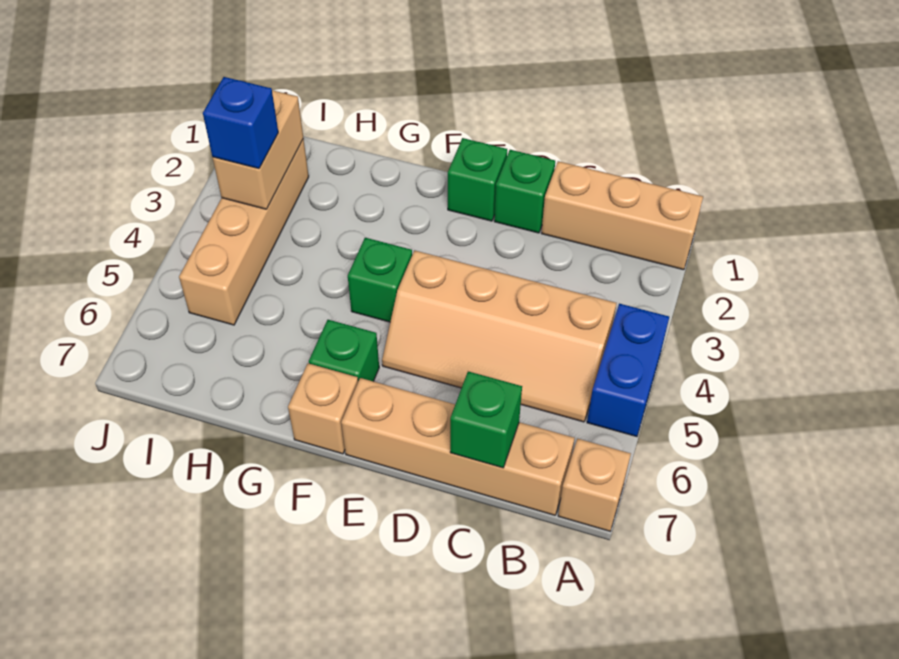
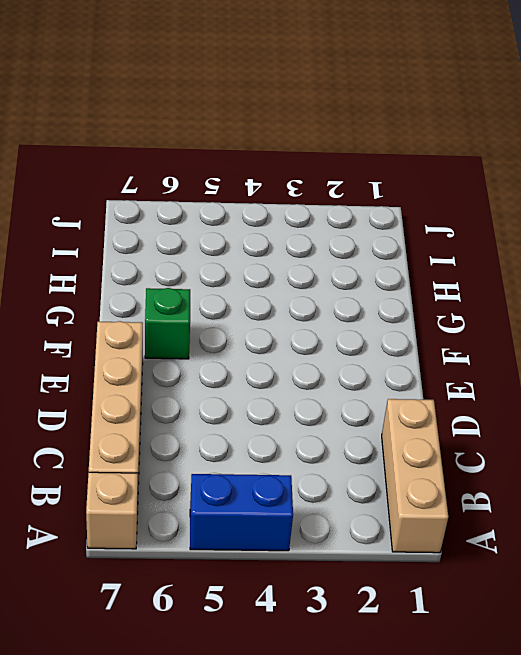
none -> tan slope B4:E5 level 1 top 4
none -> green brick D1 level 1
none -> green brick E1 level 1

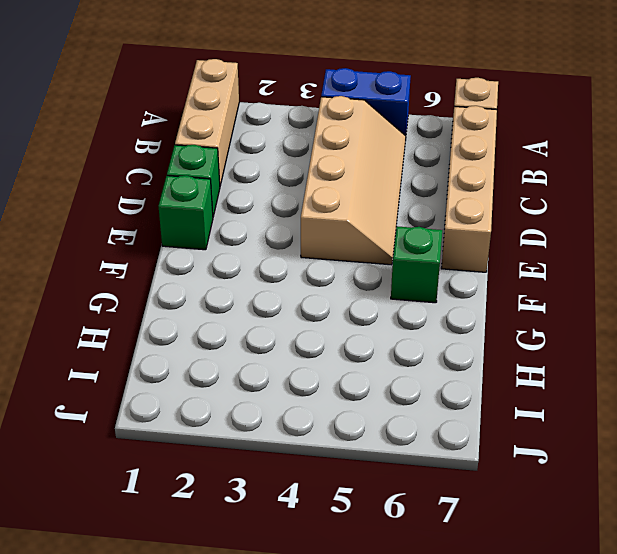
none -> green brick F4 level 1
none -> tan brick F7 level 1
none -> tan brick I2:I5 level 1

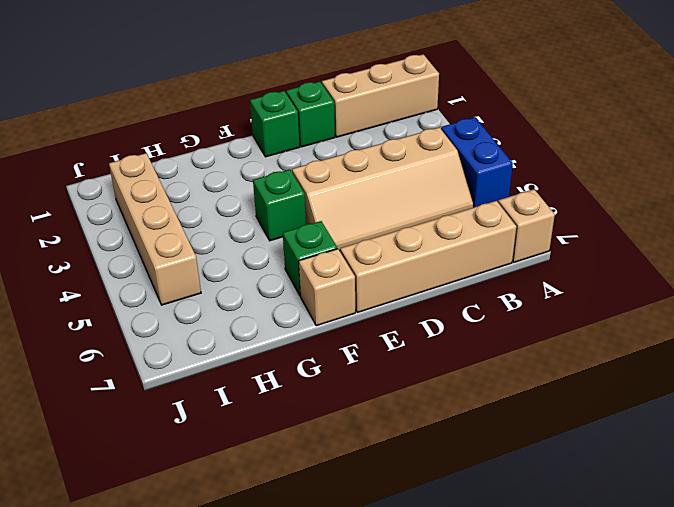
none -> green brick C7 level 2
none -> tan brick I2:I3 level 2
none -> blue brick I3 level 3

